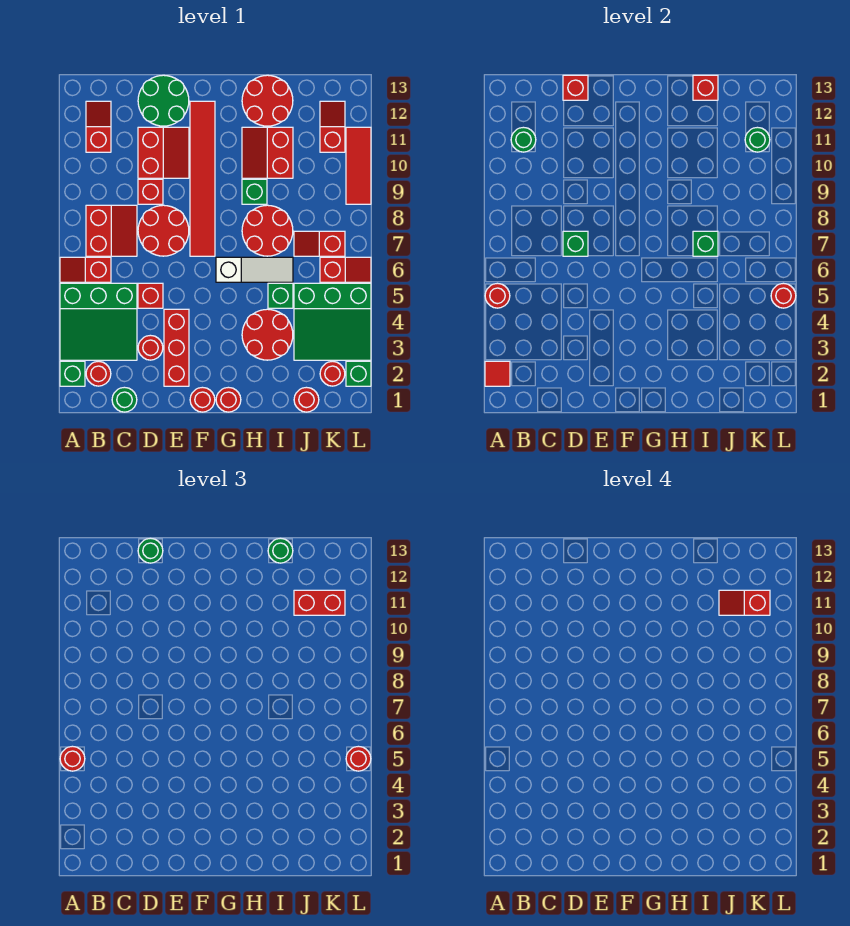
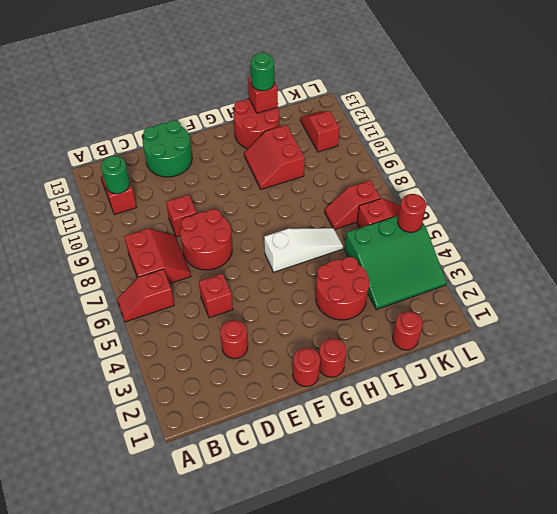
none -> green brick A2 level 1
none -> green slope A3:C5 level 1 top 5
none -> red round brick B2 level 1
none -> green round brick C1 level 1

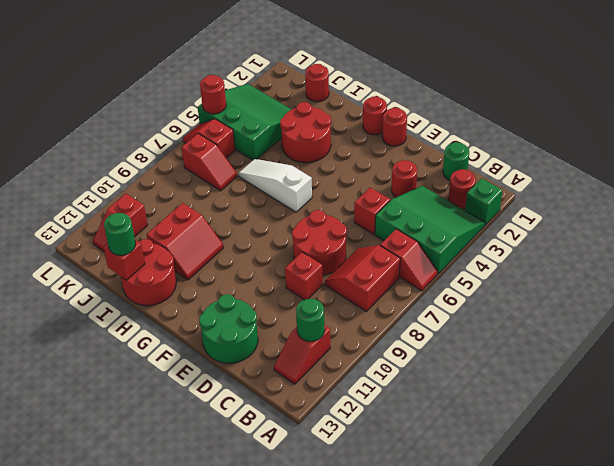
none -> red slope D10:E11 level 1 top D
none -> red brick E2:E4 level 1
none -> red tile F7:F12 level 1
none -> red round brick H7:I8 level 1

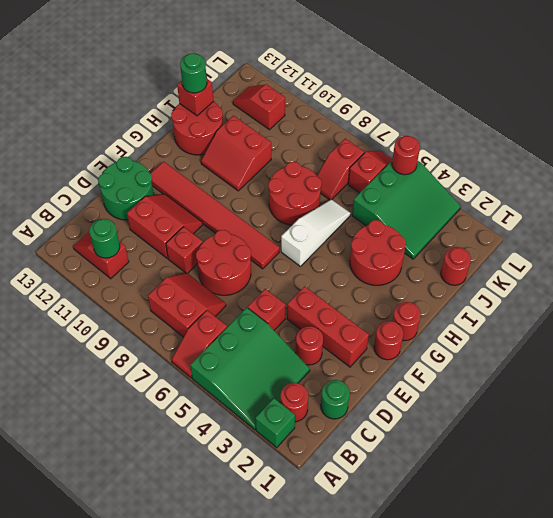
none -> green brick H9 level 1
none -> green brick I5 level 1
none -> red round brick K2 level 1
none -> green brick L2 level 1

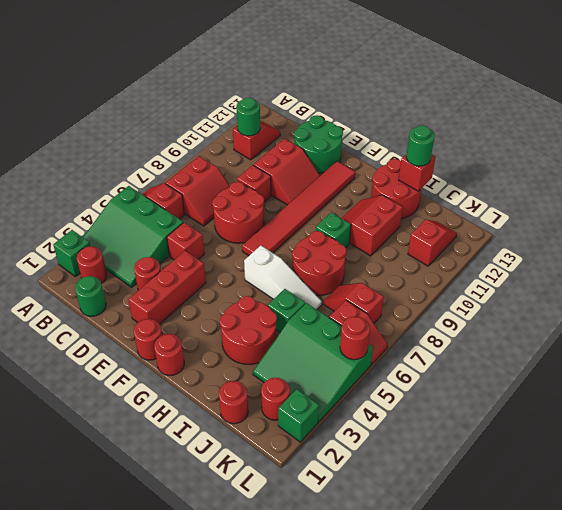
none -> red tile L9:L11 level 1
none -> red tile A2 level 2
none -> red round brick A5 level 2
none -> green brick D7 level 2

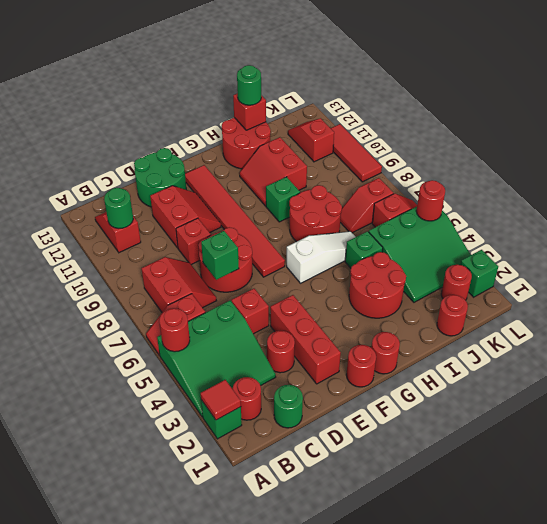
none -> red brick D13 level 2
none -> green brick I7 level 2
none -> green round brick K11 level 2
none -> red round brick A5 level 3

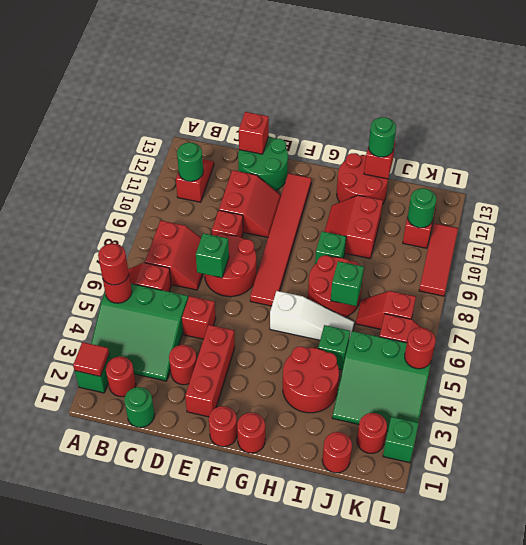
none -> green round brick D13 level 3
none -> red brick J11:K11 level 3
none -> red round brick L5 level 3
none -> red slope J11:K11 level 4 top K

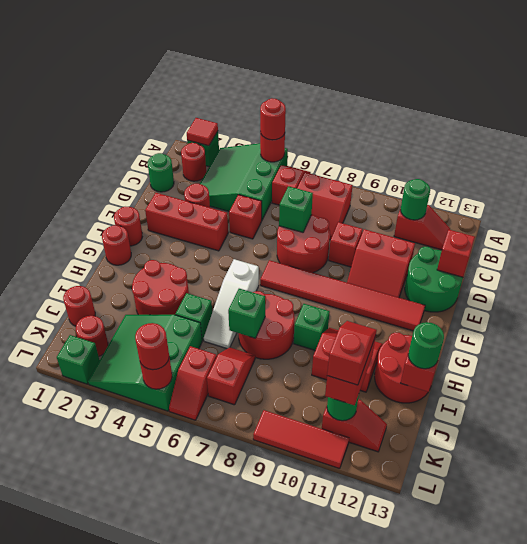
none -> green round brick D13 level 3

